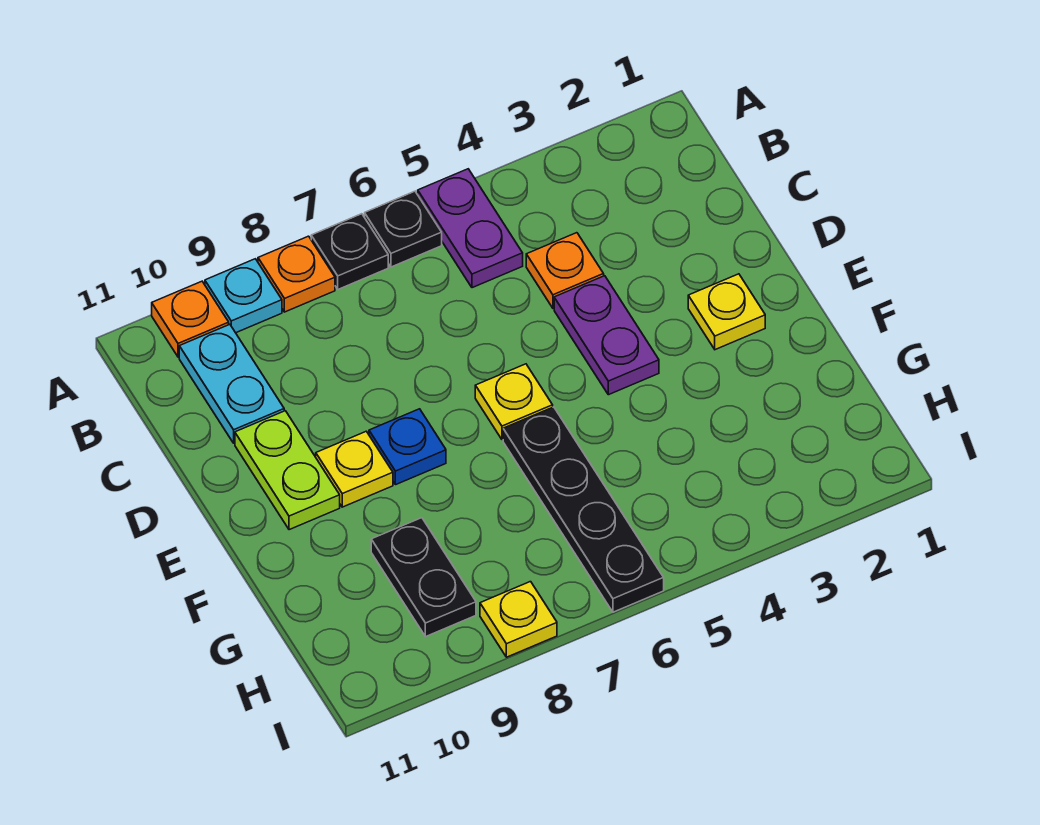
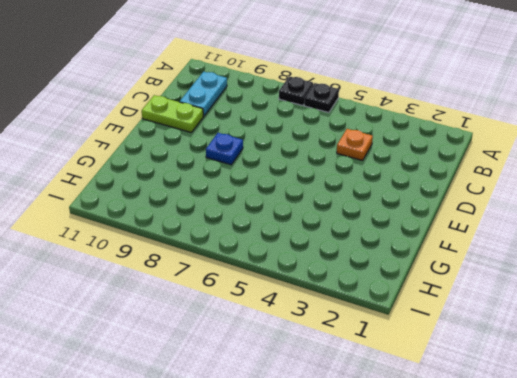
lime plate D10:D11 level 1 -> lime plate D10:E10 level 1
none -> purple plate A5:B5 level 1
none -> orange plate A8 level 1
none -> cyan plate A9 level 1

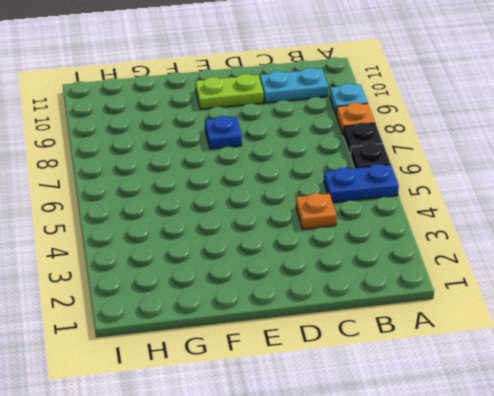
blue plate A5:B5 level 1 -> purple plate A5:B5 level 1
none -> orange plate A10 level 1
none -> purple plate D4:E4 level 1
none -> yellow plate E2 level 1

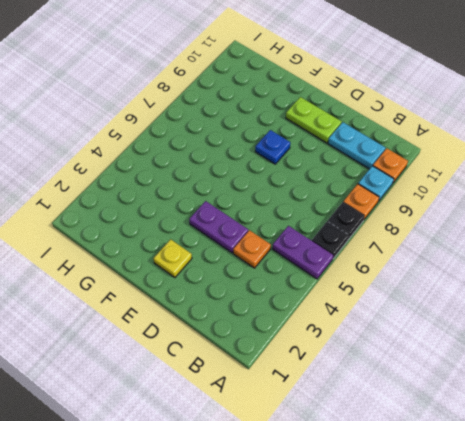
none -> yellow plate E6 level 1
none -> yellow plate E9 level 1
none -> black plate F6:I6 level 1

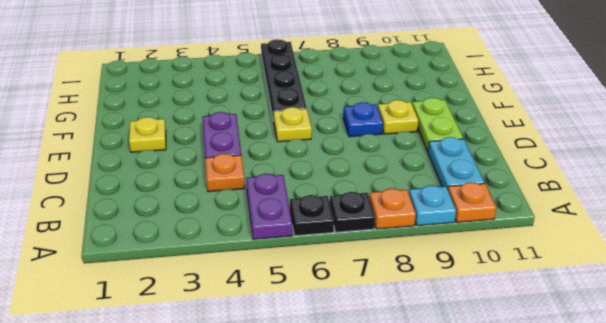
none -> black plate G9:H9 level 1
none -> yellow plate I8 level 1

